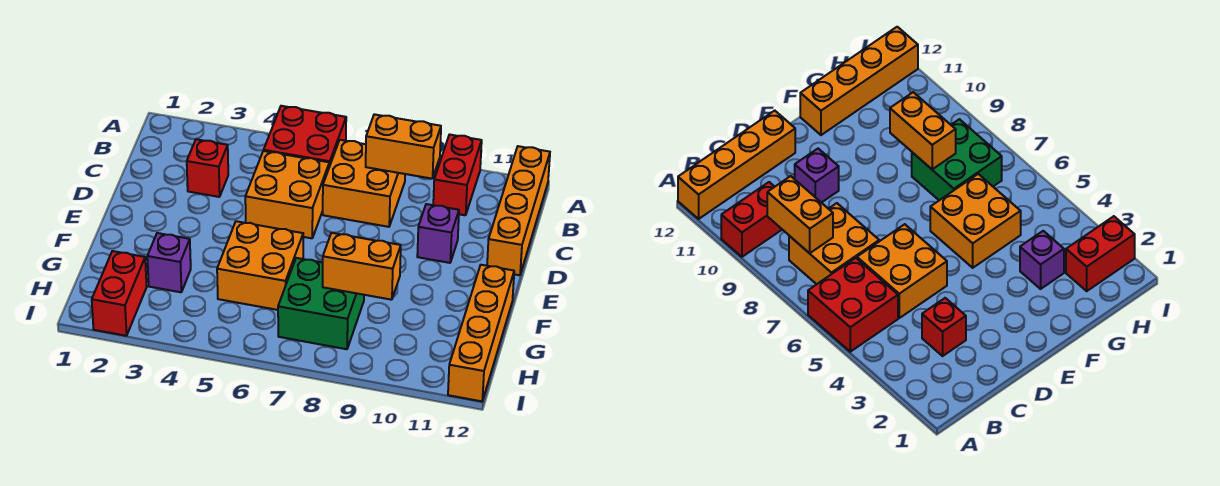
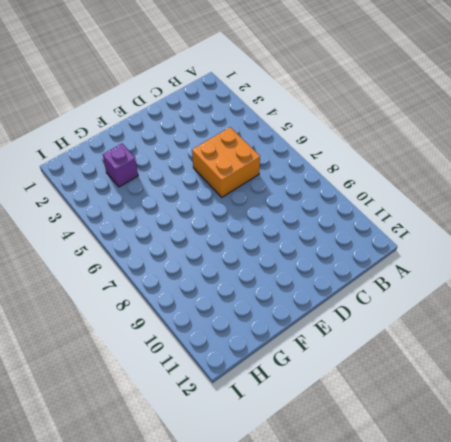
none -> red brick A5:B6 level 1
none -> red brick A10:B10 level 1
none -> orange brick A12:D12 level 1

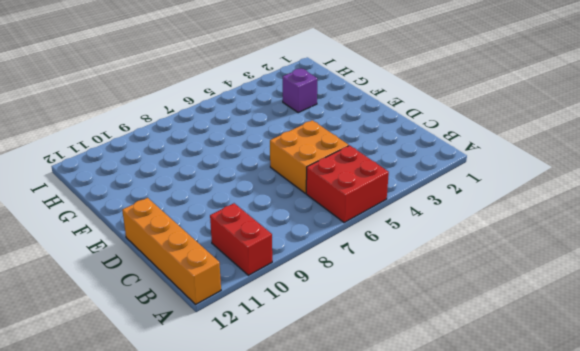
none -> orange brick B7:C8 level 1
none -> red brick C3 level 1
none -> purple brick D10 level 1

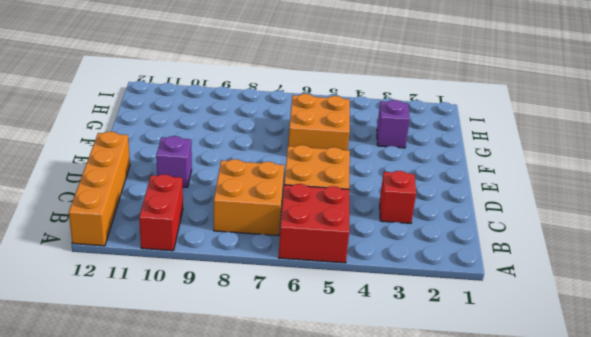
none -> orange brick F12:I12 level 1
none -> green brick G7:H8 level 1
none -> red brick H2:I2 level 1

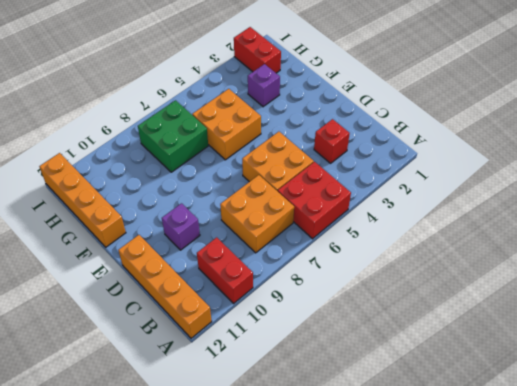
none -> orange brick B8:B9 level 2
none -> orange brick G8:G9 level 2

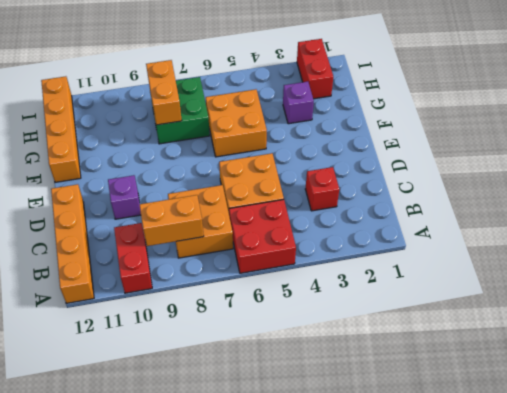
orange brick G8:H8 level 2 -> orange brick G8:G9 level 2

